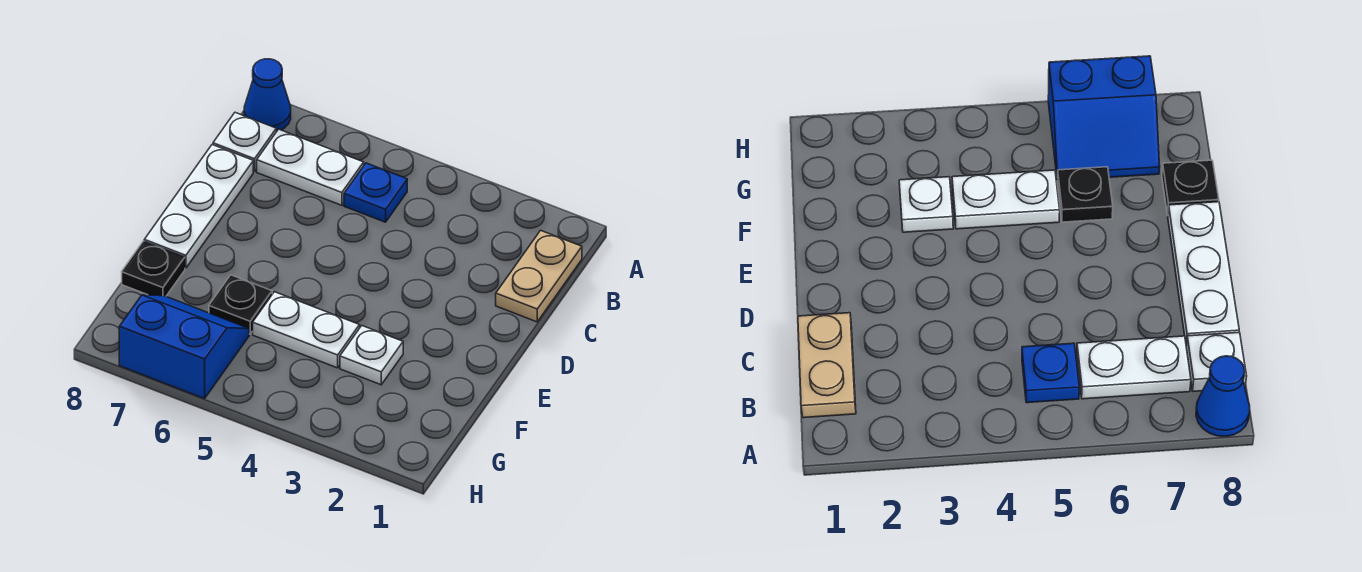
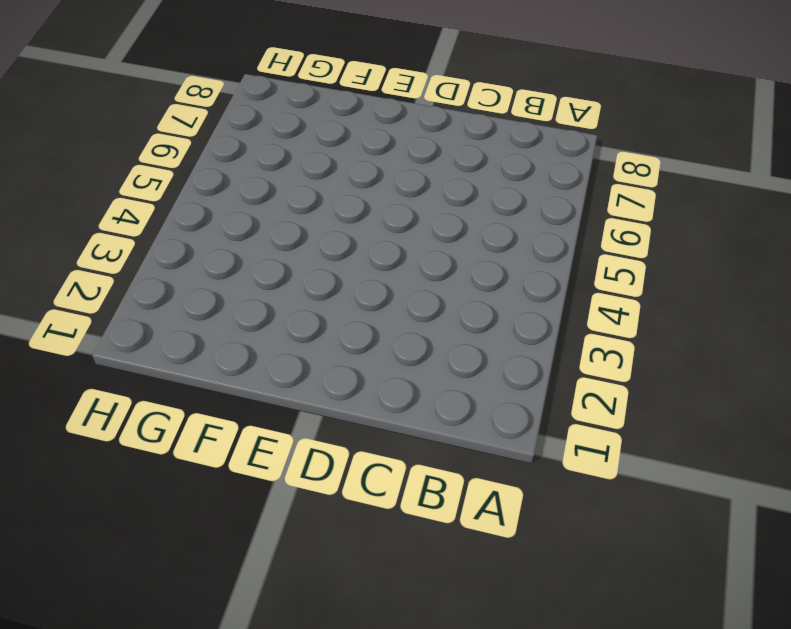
none -> blue cone A8 level 1
none -> tan plate B1:C1 level 1

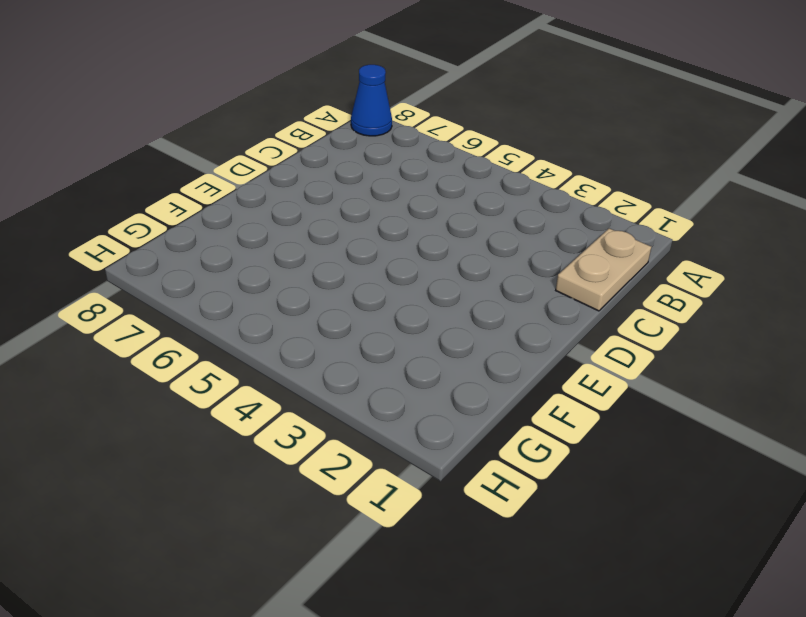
none -> blue plate B5 level 1
none -> white plate B6:B7 level 1

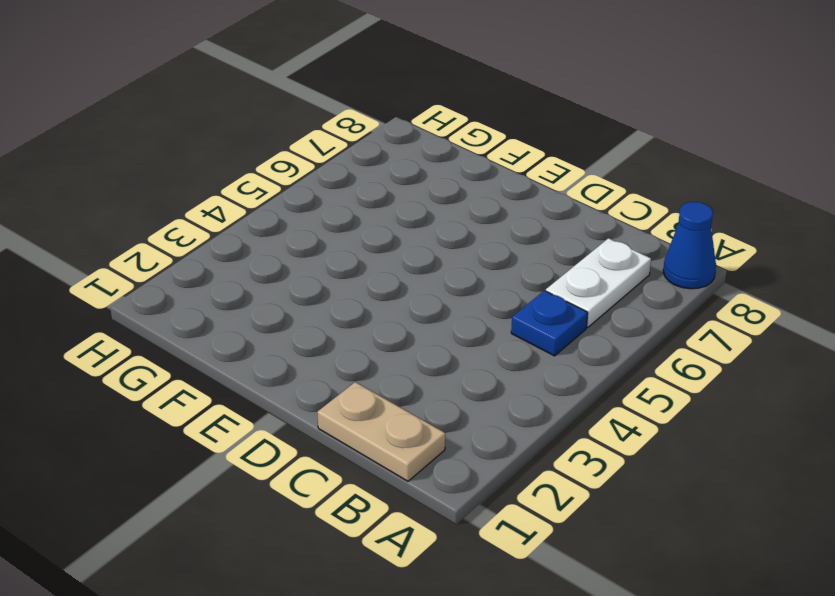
none -> white plate B8 level 1
none -> white plate C8:E8 level 1

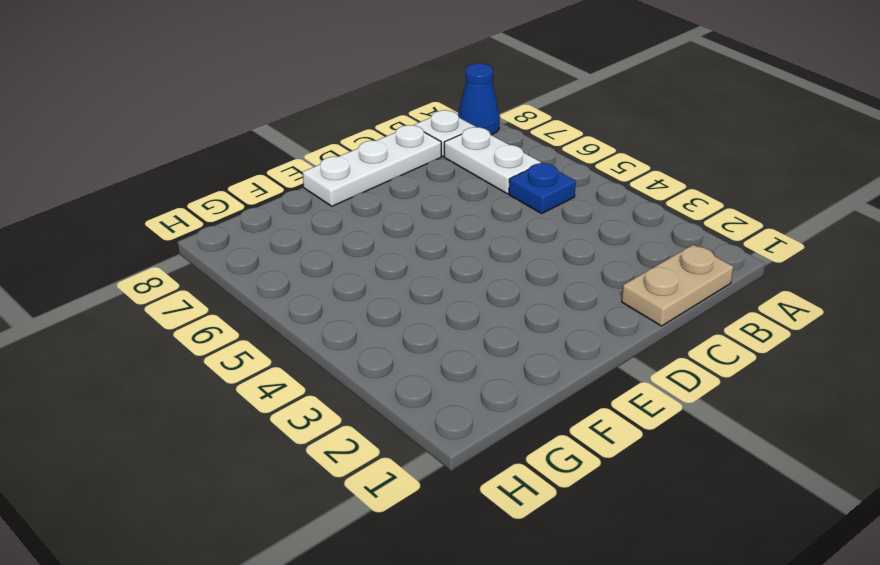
none -> white plate F3 level 1
none -> white plate F4:F5 level 1

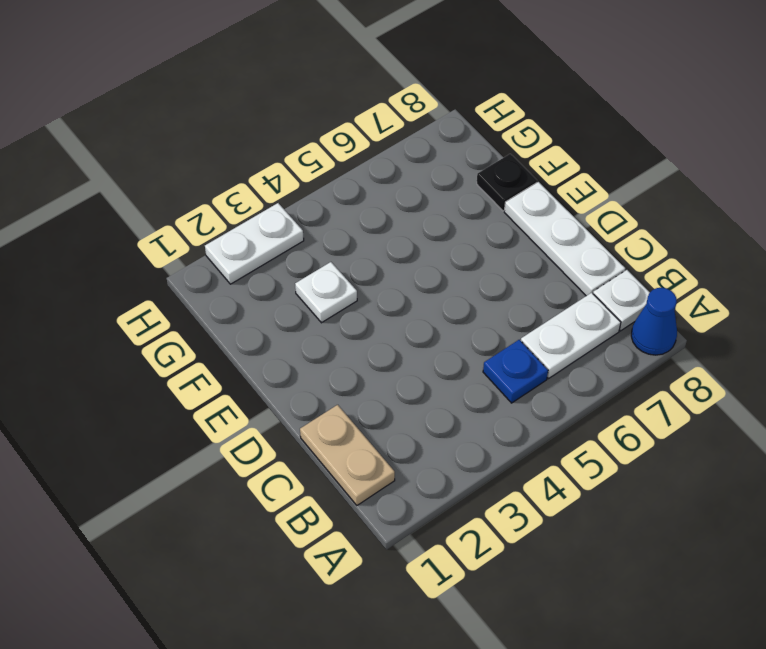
white plate H2:H3 level 1 -> white plate F4:F5 level 1
none -> black plate F6 level 1
none -> blue slope G6:H7 level 1 top H

